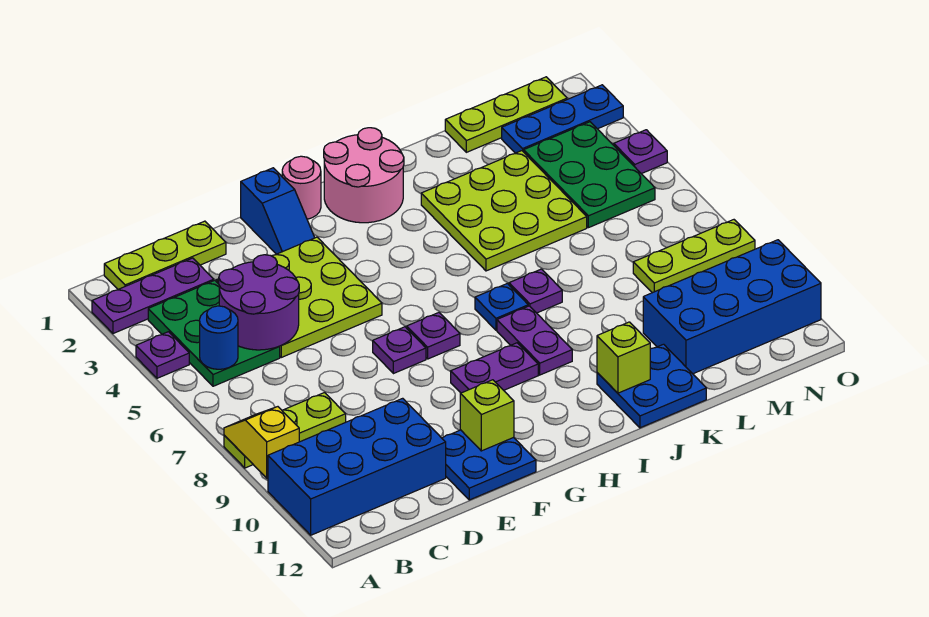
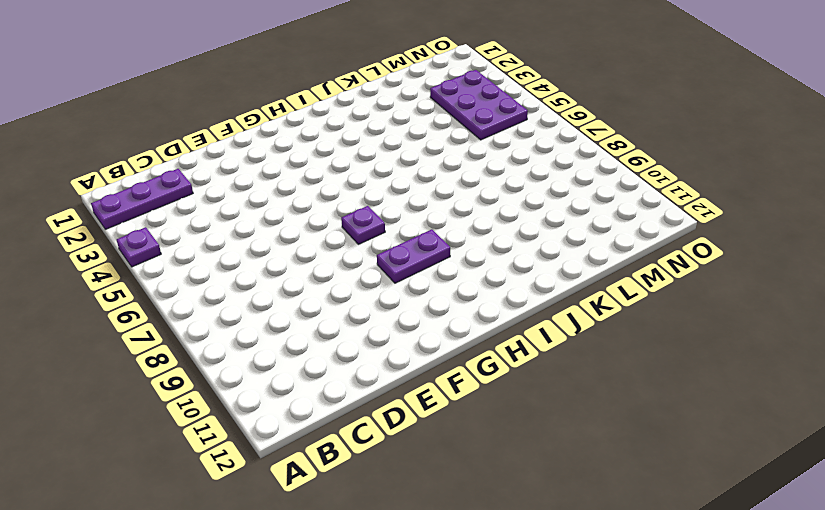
purple plate M3:N5 level 1 -> green plate M3:N5 level 1
none -> lime plate A8:C8 level 1
none -> blue brick A10:D11 level 1
none -> lime plate B1:D1 level 1
none -> green plate B3:C5 level 1

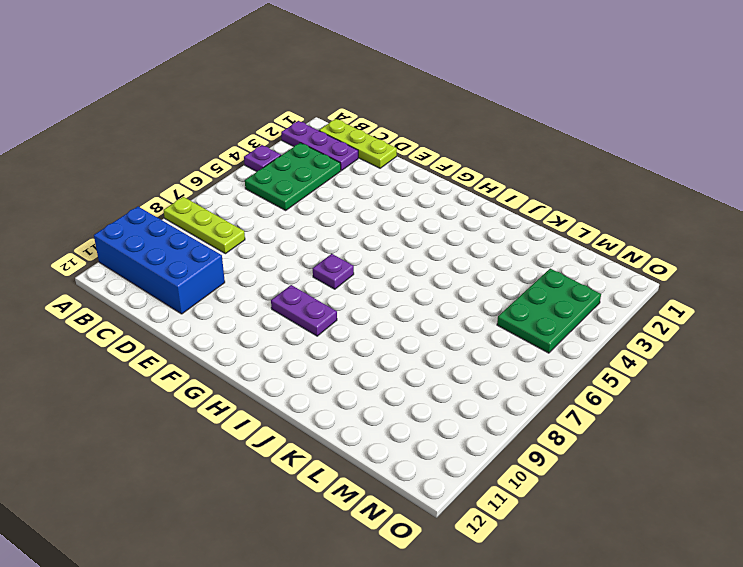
none -> lime plate D3:F5 level 1
none -> blue plate E11:F12 level 1
none -> blue slope F1:F2 level 1 top 1
none -> purple plate F7 level 1

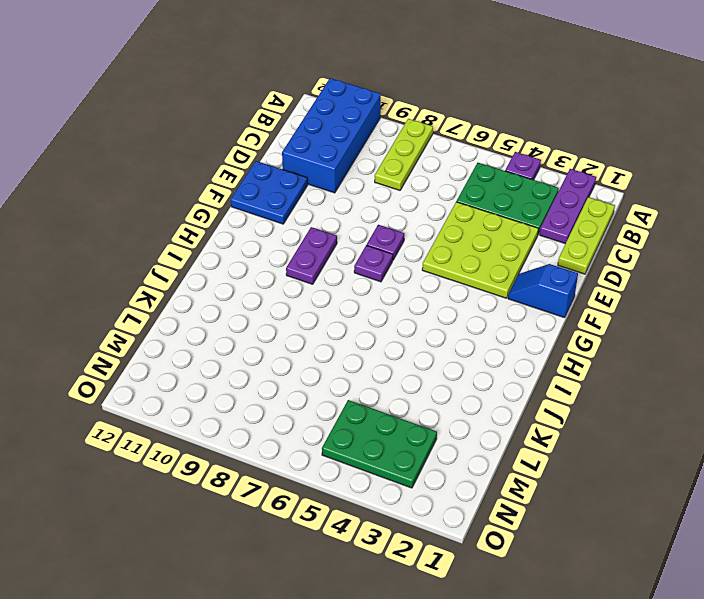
none -> pink round brick G1 level 1
none -> pink round brick H1:I2 level 1
none -> blue plate I7 level 1
none -> purple plate I8:I9 level 1

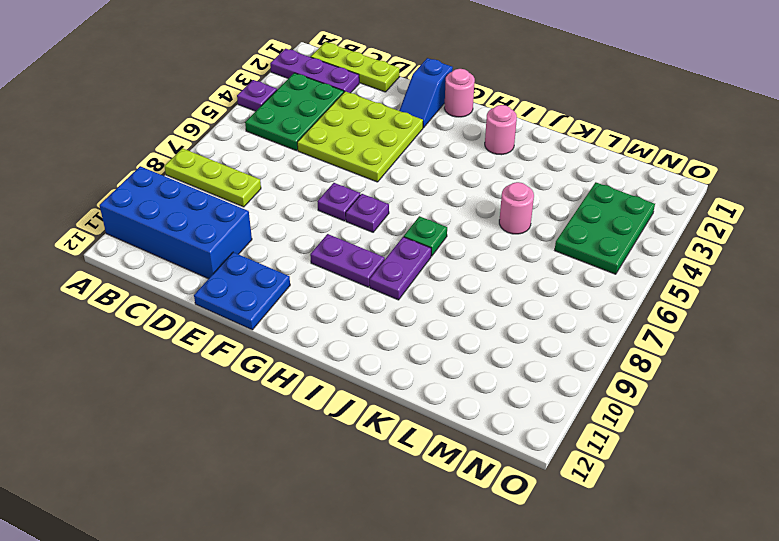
pink round brick I2 level 1 -> pink round brick H1:I2 level 1
green plate I7 level 1 -> blue plate I7 level 1
pink round brick K5 level 1 -> lime plate J3:L5 level 1
none -> purple plate J7 level 1
none -> blue plate J11:K12 level 1
none -> lime plate L1:N1 level 1
none -> blue brick L10:O11 level 1

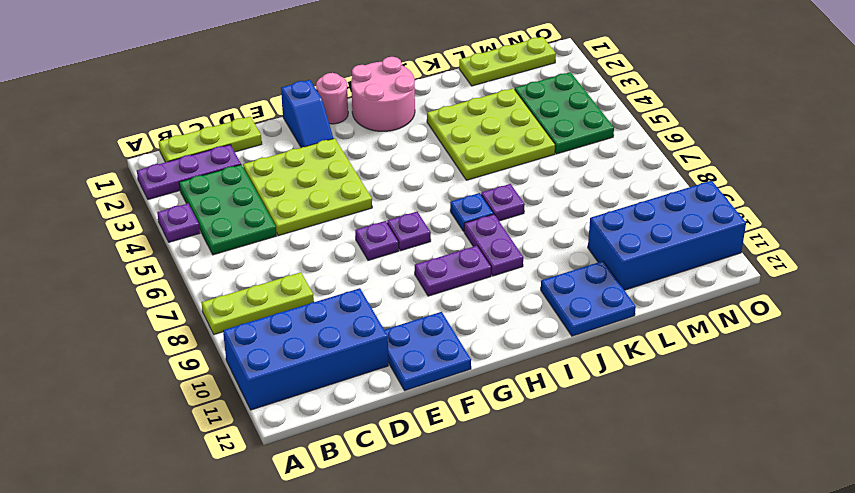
none -> blue plate M2:O2 level 1
none -> lime plate M8:O8 level 1
none -> purple plate O4 level 1
none -> yellow slope A8:A9 level 2 top 9

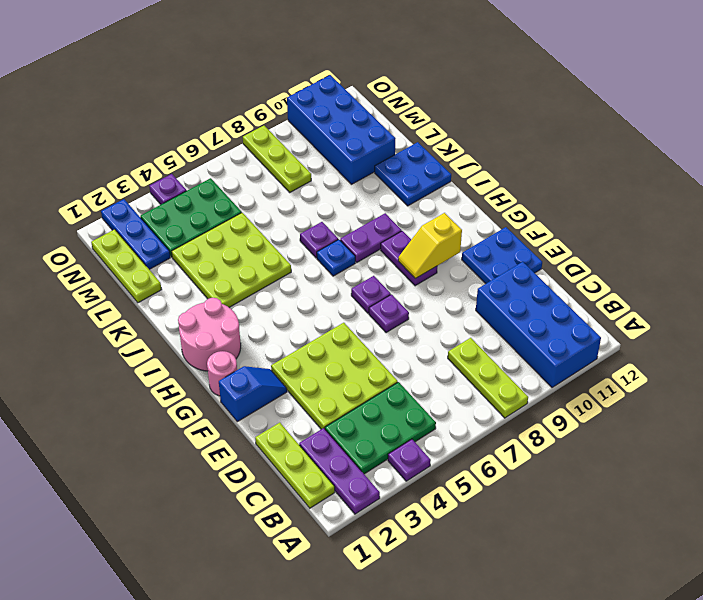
yellow slope G9:G10 level 2 top 10 -> yellow slope A8:A9 level 2 top 9
none -> blue round brick B5 level 2
none -> purple round brick C4:D5 level 2
none -> lime brick F11 level 2
none -> lime brick J11 level 2

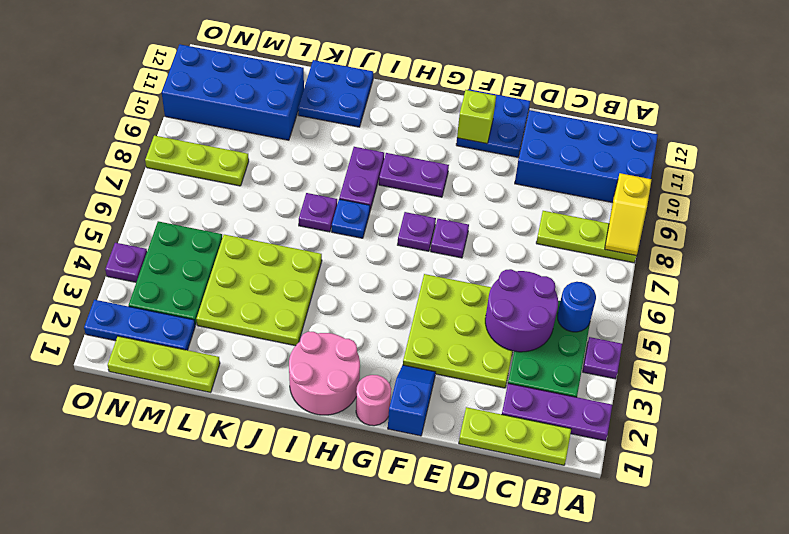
none -> lime brick J11 level 2

